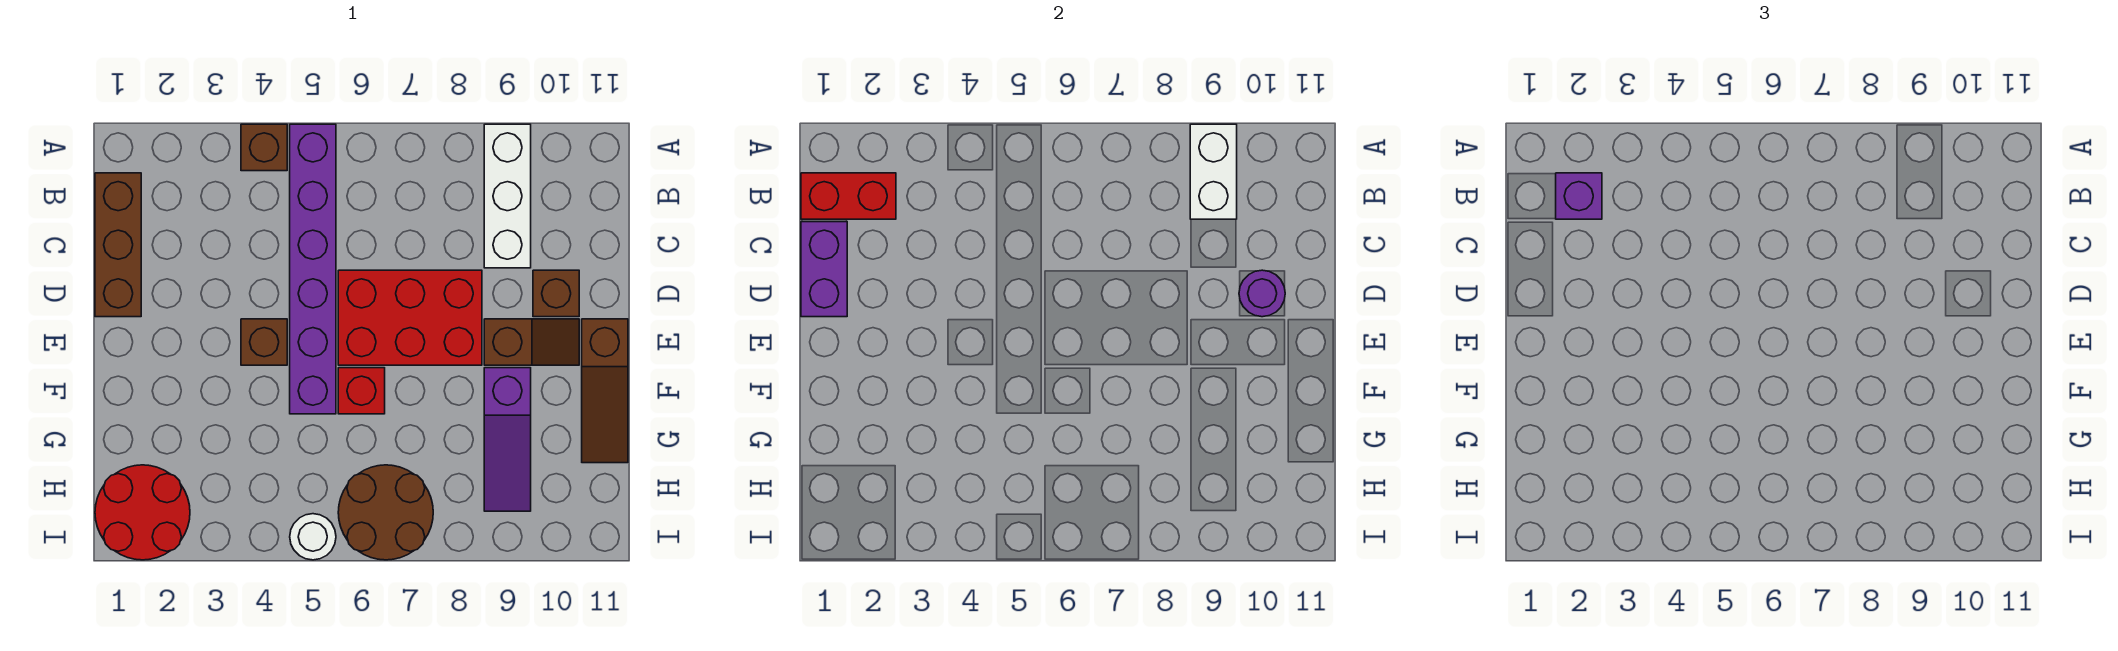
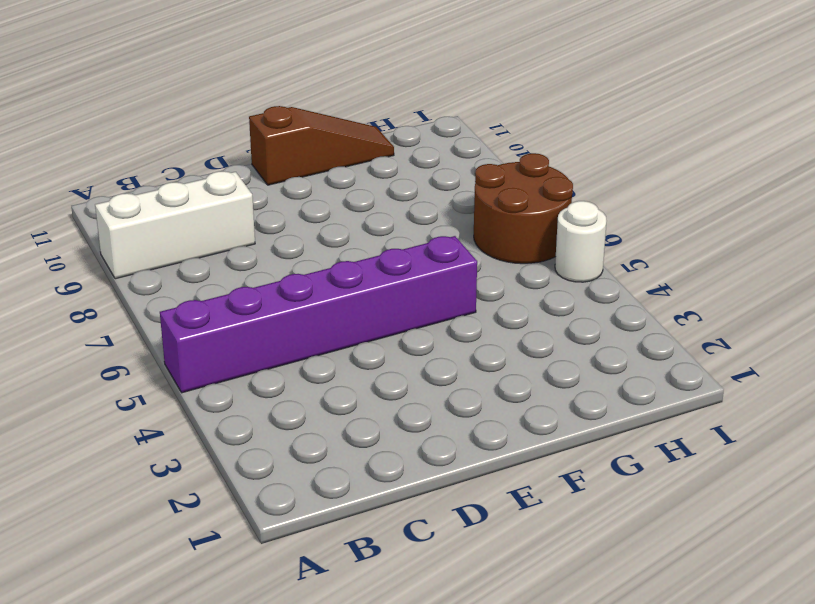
none -> brown brick A4 level 1
none -> brown brick B1:D1 level 1
none -> red brick D6:E8 level 1

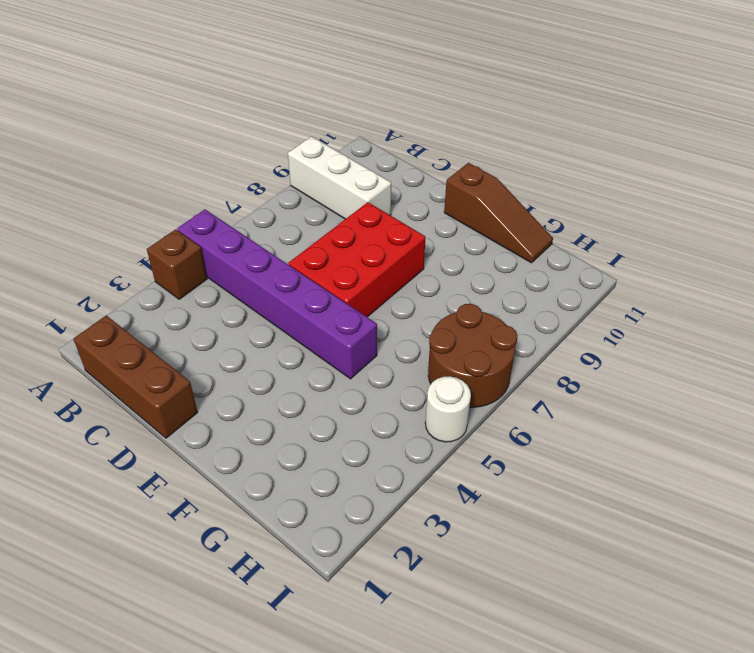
none -> brown brick D10 level 1
none -> brown brick E4 level 1
none -> brown slope E9:E10 level 1 top 9

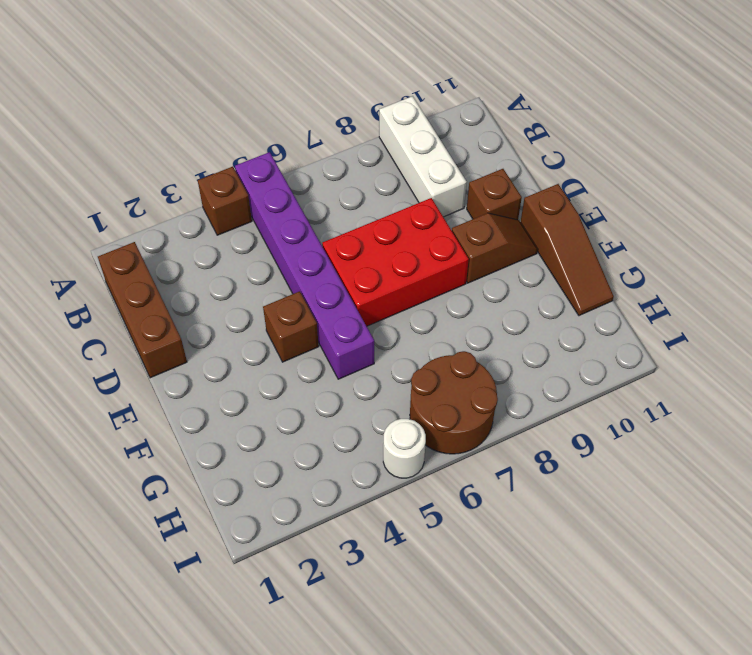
none -> red brick F6 level 1
none -> purple slope F9:H9 level 1 top F
none -> red round brick H1:I2 level 1

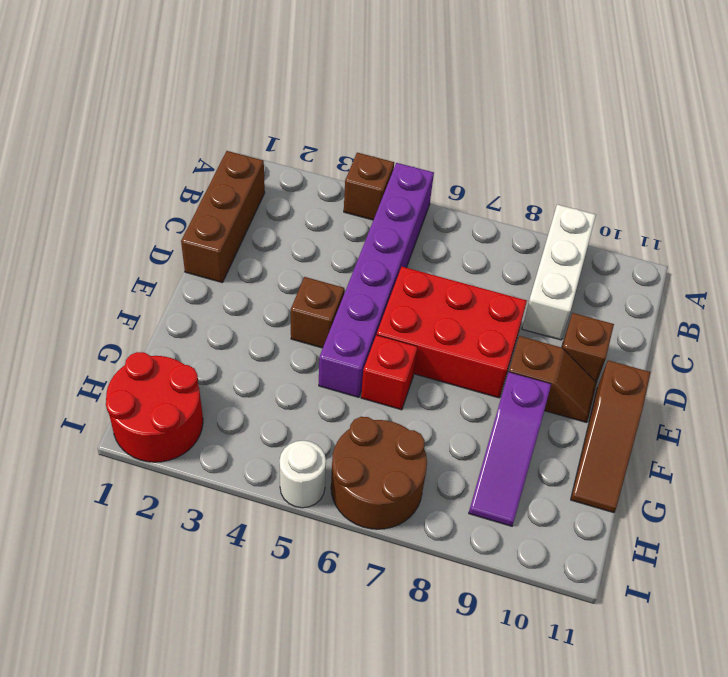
none -> white brick A9:B9 level 2
none -> red brick B1:B2 level 2
none -> purple brick C1:D1 level 2

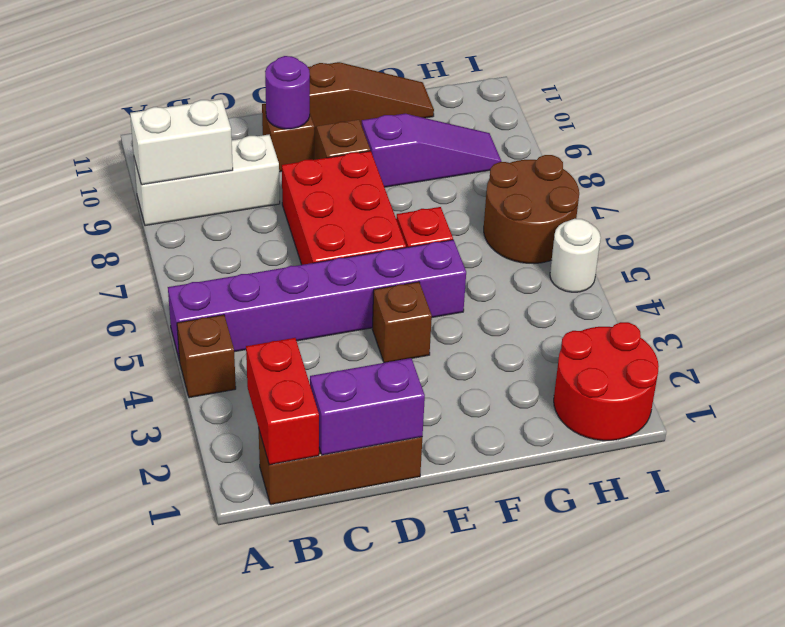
none -> purple brick B2 level 3

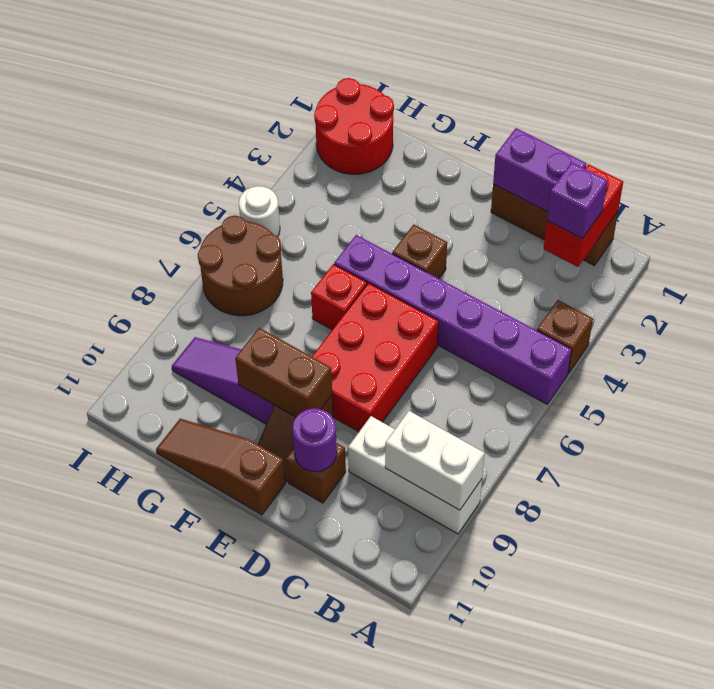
brown brick E9:F9 level 2 -> none

